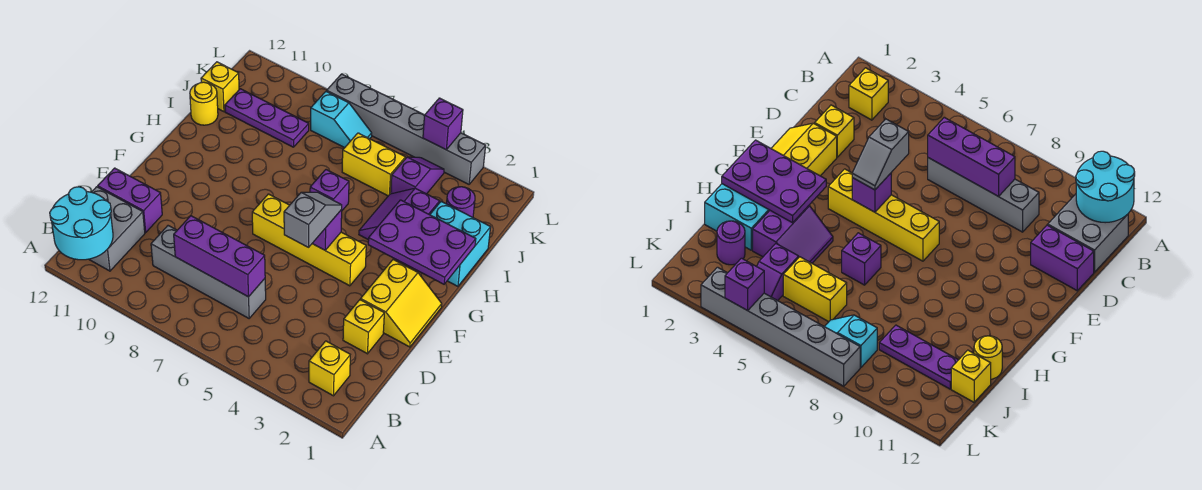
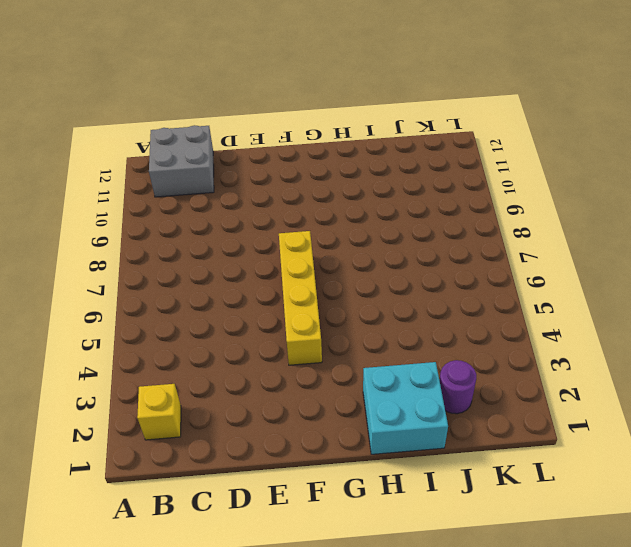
none -> grey brick C6:C9 level 1
none -> yellow brick D2 level 1
none -> purple brick D11:D12 level 1

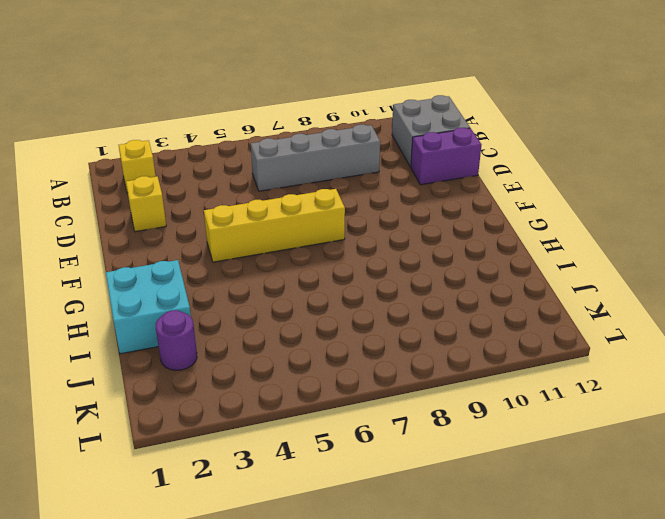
none -> yellow slope E1:F2 level 1 top 2
none -> purple slope H3:I4 level 1 top 3
none -> purple brick H6 level 1

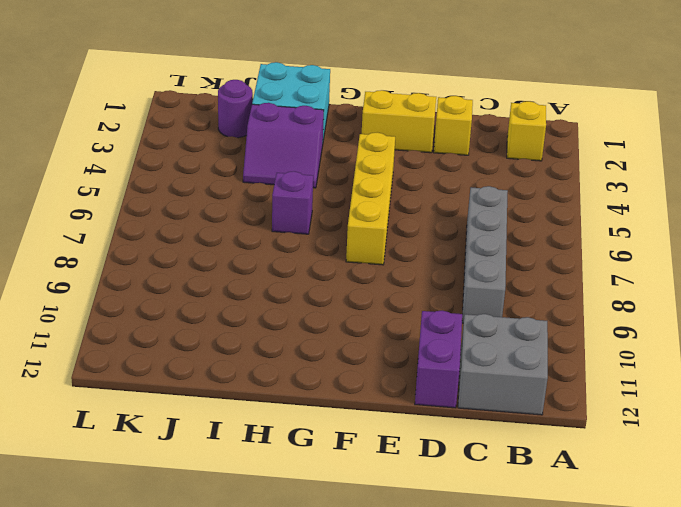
none -> yellow round brick I12 level 1
none -> purple slope J4:K4 level 1 top J
none -> yellow brick J5:J6 level 1

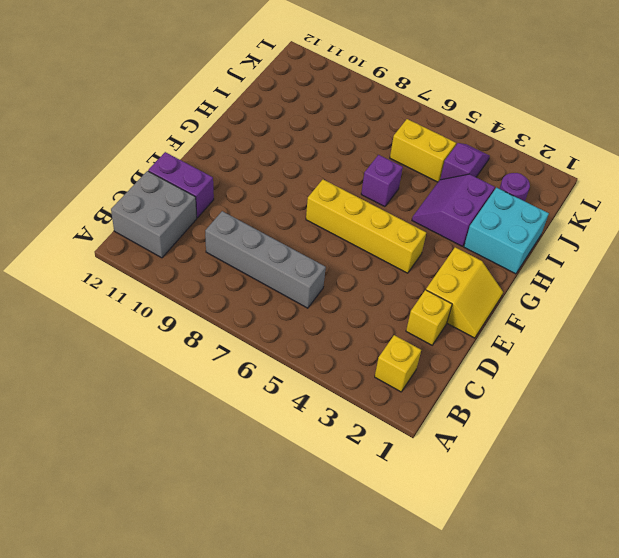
none -> yellow round brick I12 level 1
none -> purple plate J9:J11 level 1
none -> yellow brick J12 level 1

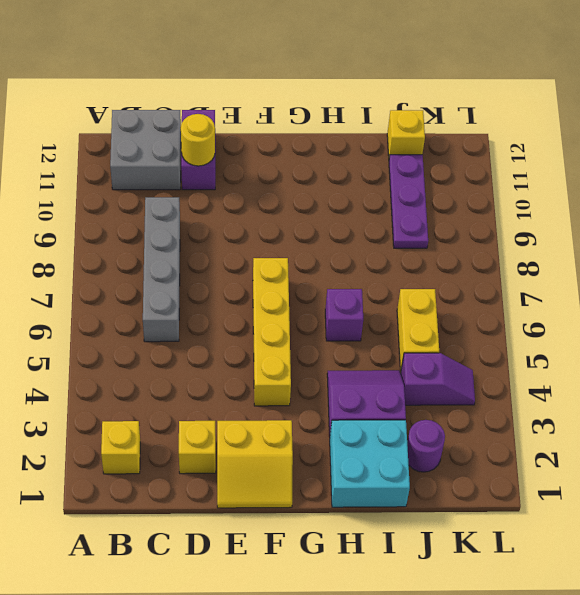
yellow round brick D11 level 2 -> yellow round brick I12 level 1
none -> cyan slope K7:K8 level 1 top 8
none -> grey brick L3:L8 level 1
none -> cyan round brick A11:B12 level 2

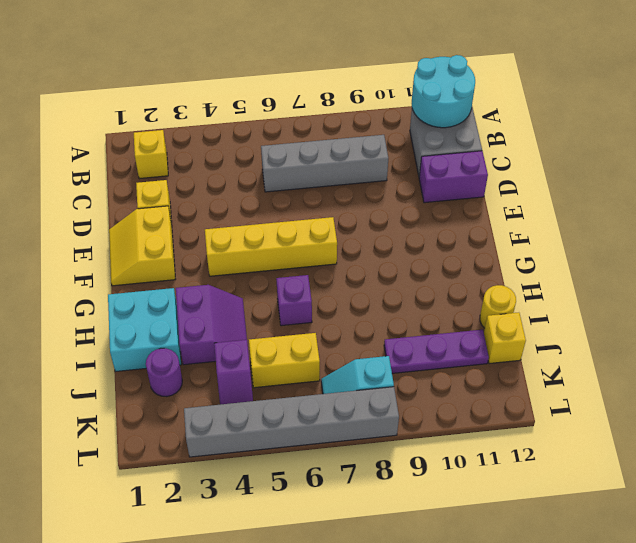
none -> purple brick C6:C8 level 2
none -> purple brick F5 level 2
none -> purple plate G1:H3 level 2

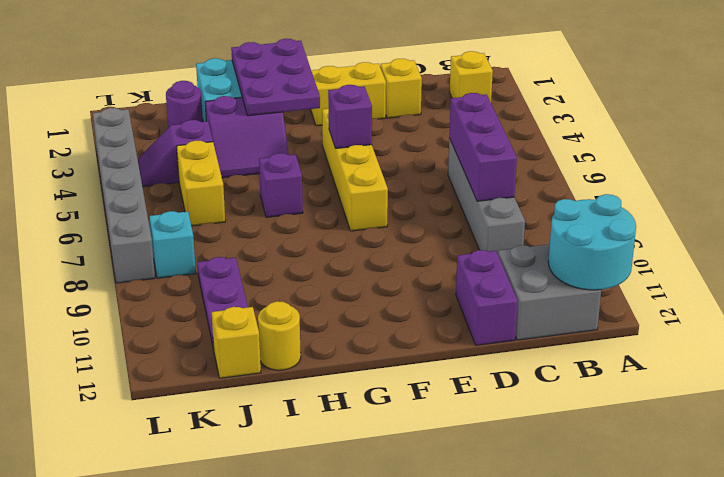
none -> purple brick L4 level 2
none -> grey slope E5:F5 level 3 top E

